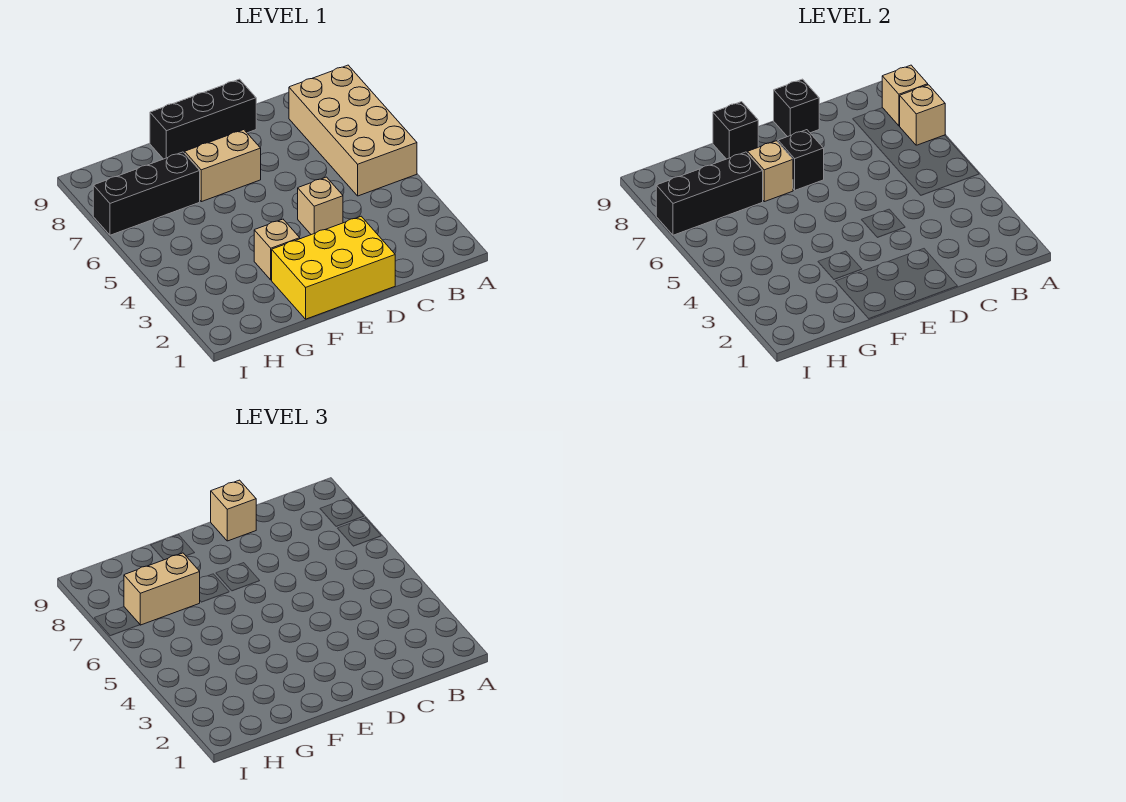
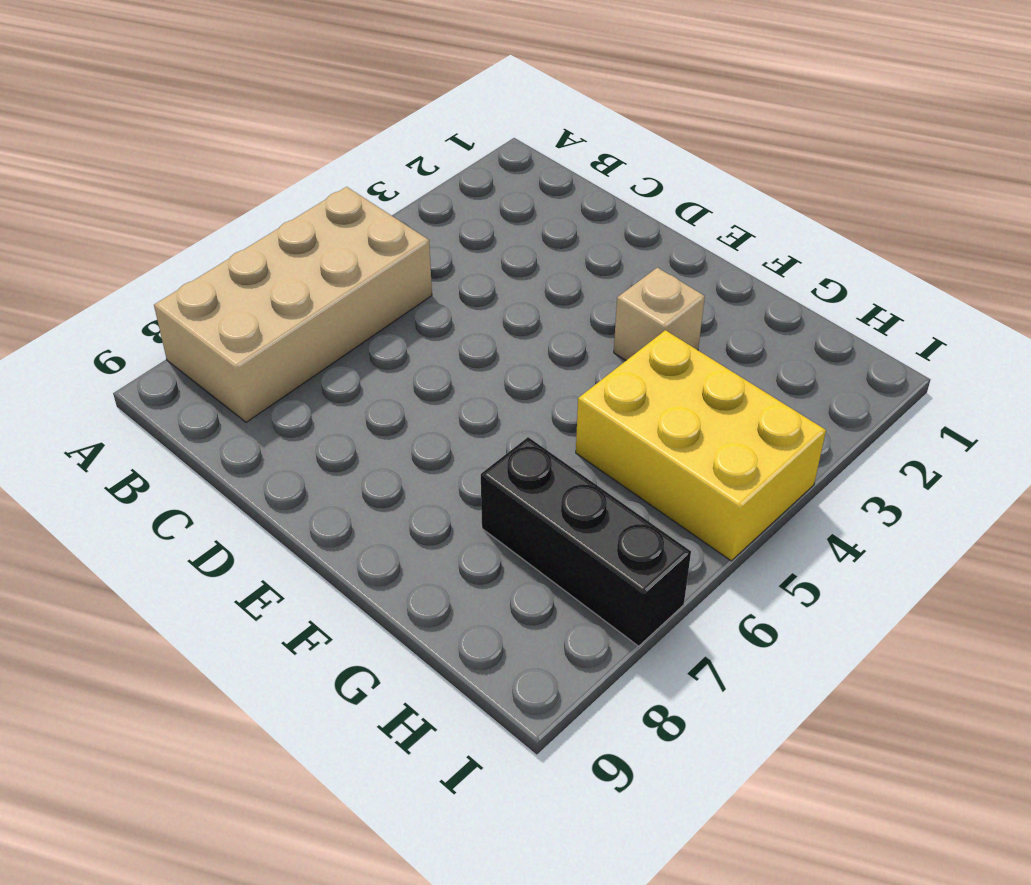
yellow brick G4:I5 level 1 -> yellow brick D1:F2 level 1
none -> tan brick D4 level 1
none -> black brick D9:F9 level 1
none -> tan brick E7:F7 level 1

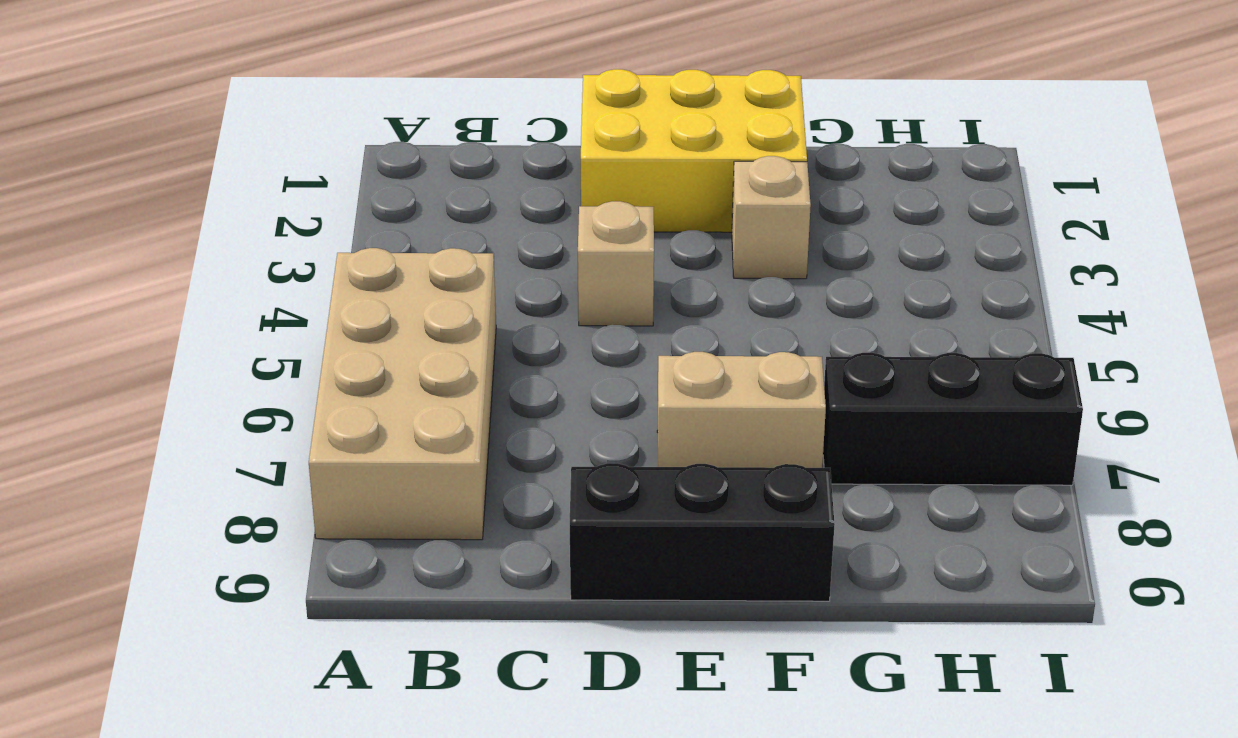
none -> tan brick A7 level 2
none -> tan brick A8 level 2
none -> black brick D9 level 2

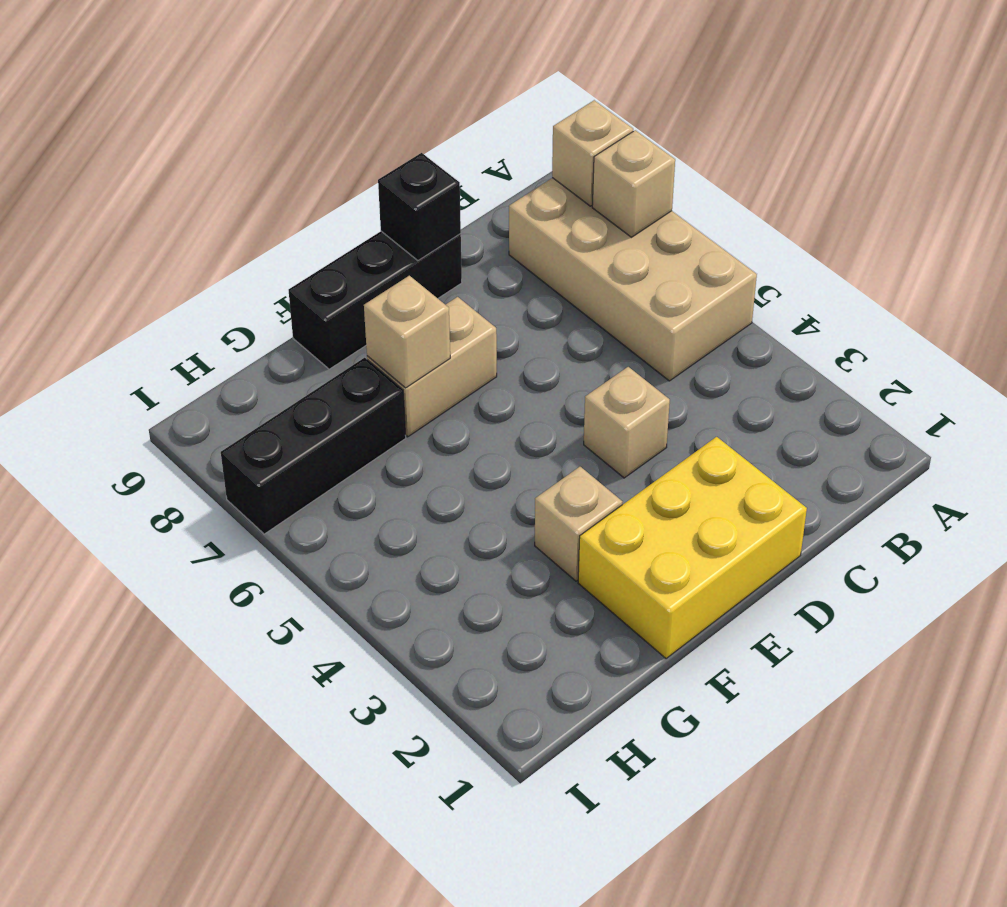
none -> black brick E7 level 2
none -> black brick F9 level 2
none -> black brick G7:I7 level 2

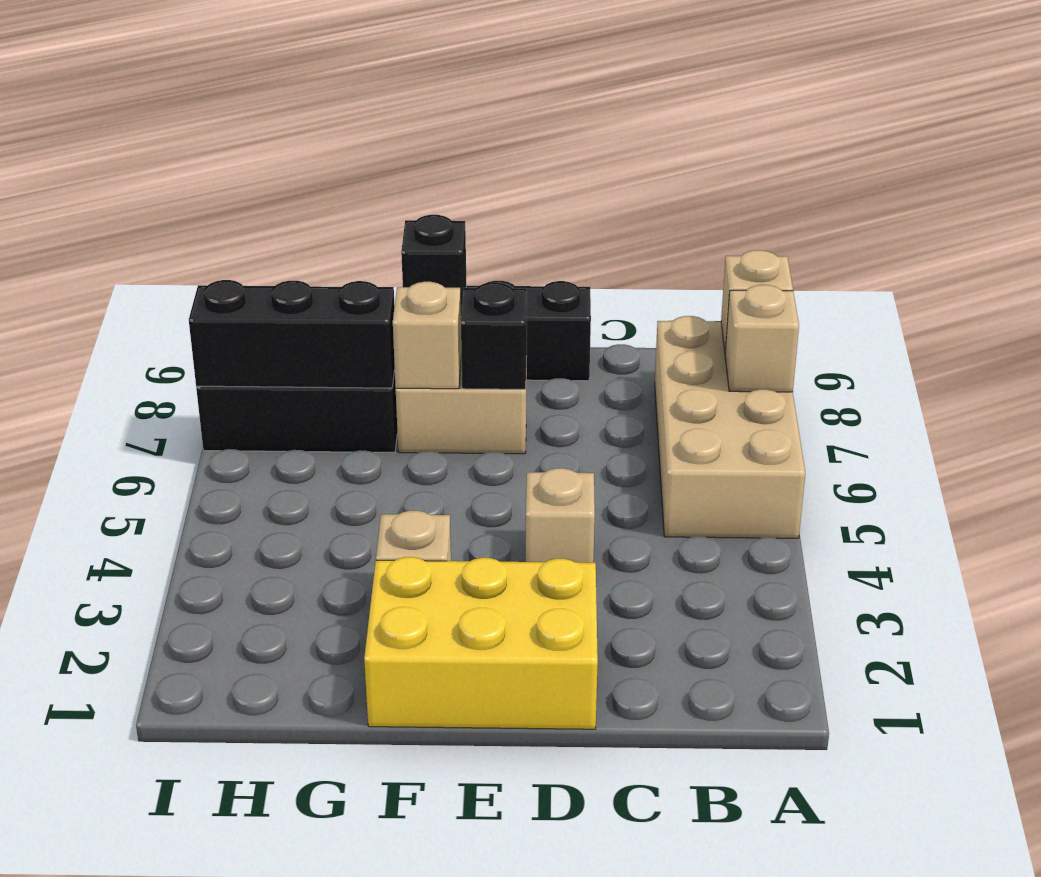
none -> black brick D9 level 2
none -> tan brick D9 level 3
none -> tan brick G7:H7 level 3

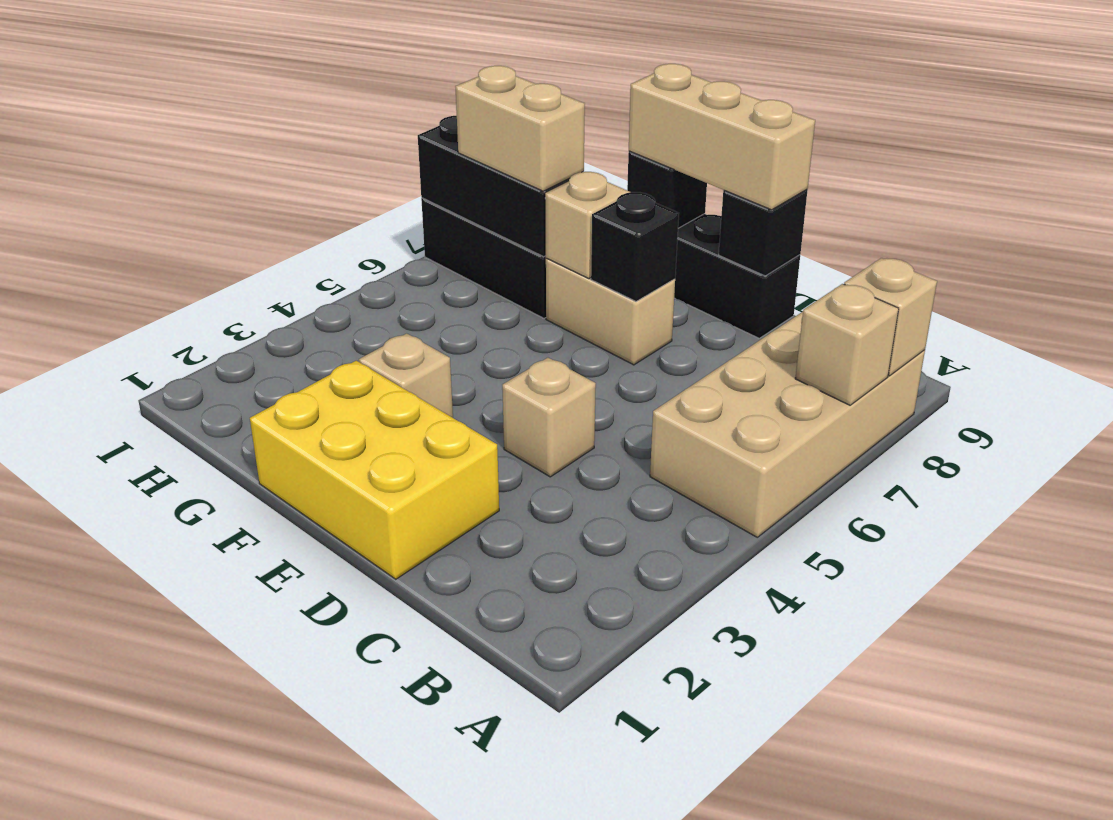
tan brick D9:F9 level 3 -> tan brick D9 level 3

